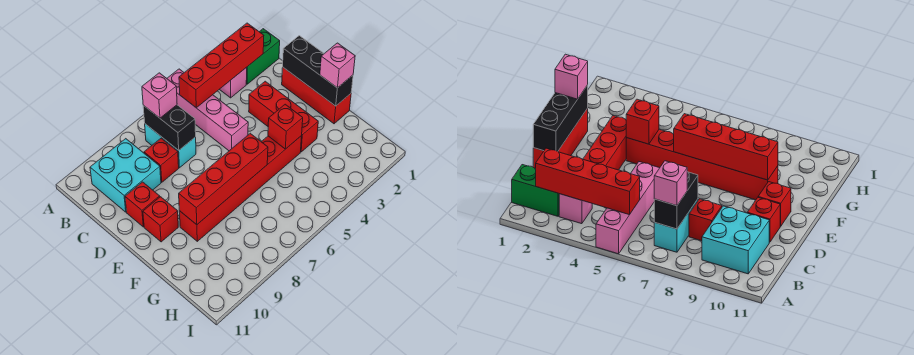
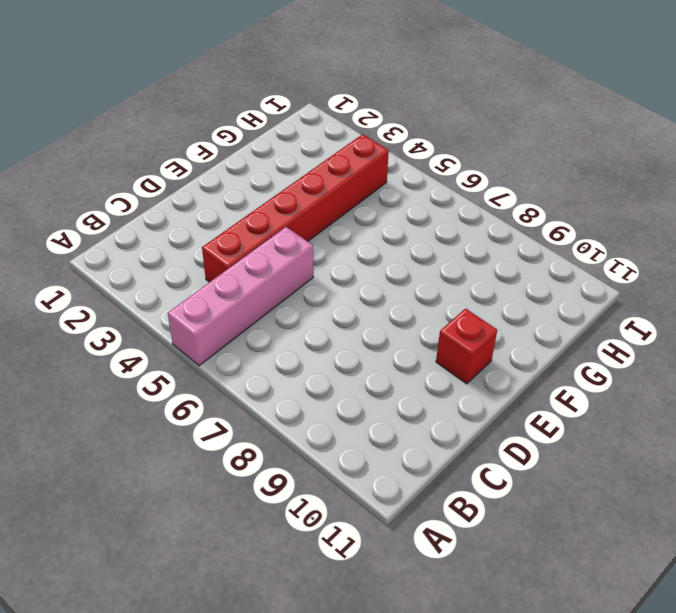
red brick C4:H4 level 1 -> red brick F4:F9 level 1
none -> green brick B1:B2 level 1
none -> pink brick B3 level 1
none -> cyan brick B7:C7 level 1

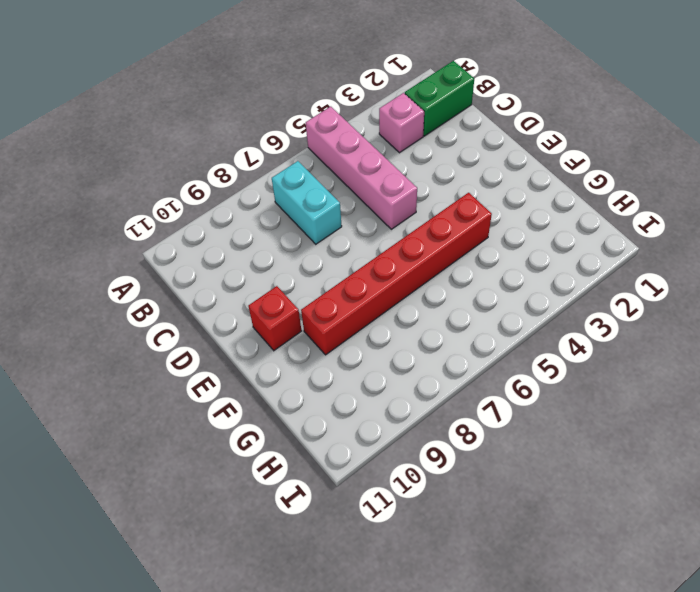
none -> cyan brick B9:C10 level 1
none -> red brick C8 level 1
none -> red brick D1:F1 level 1

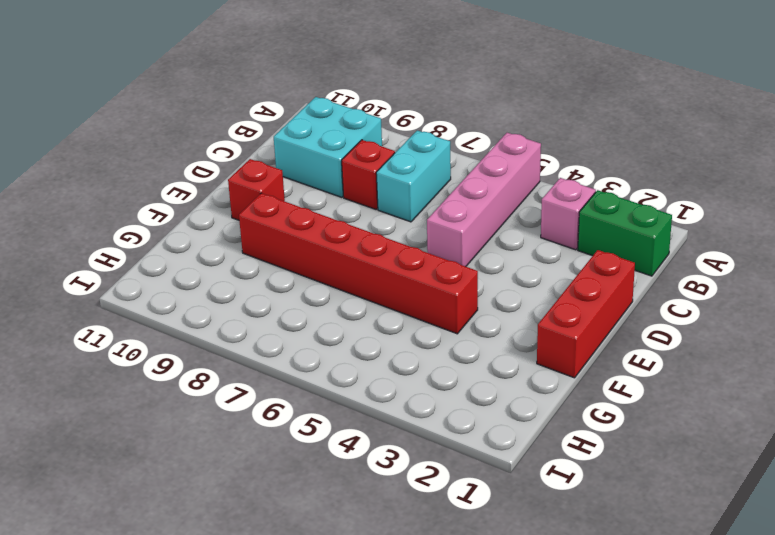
none -> red brick D3:F3 level 1
none -> red brick D10 level 1
none -> red brick B2:B5 level 2

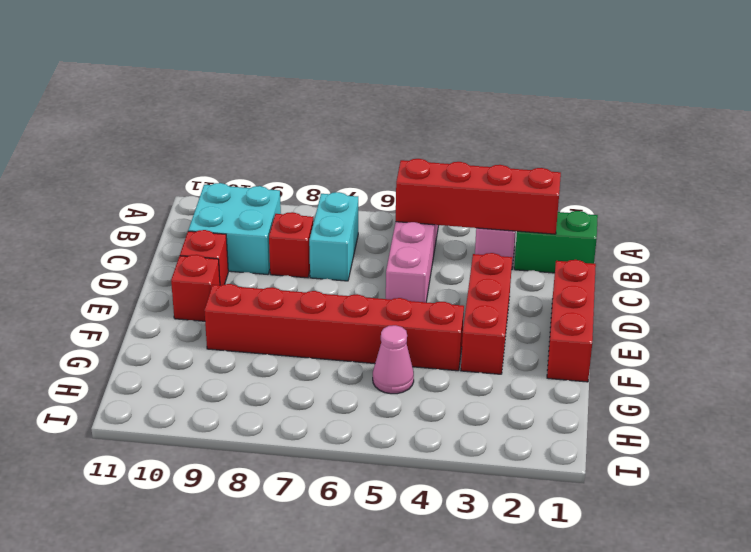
pink cone G5 level 1 -> none
none -> black brick B7:C7 level 2
none -> black brick D1:F1 level 2
none -> red brick F4 level 2

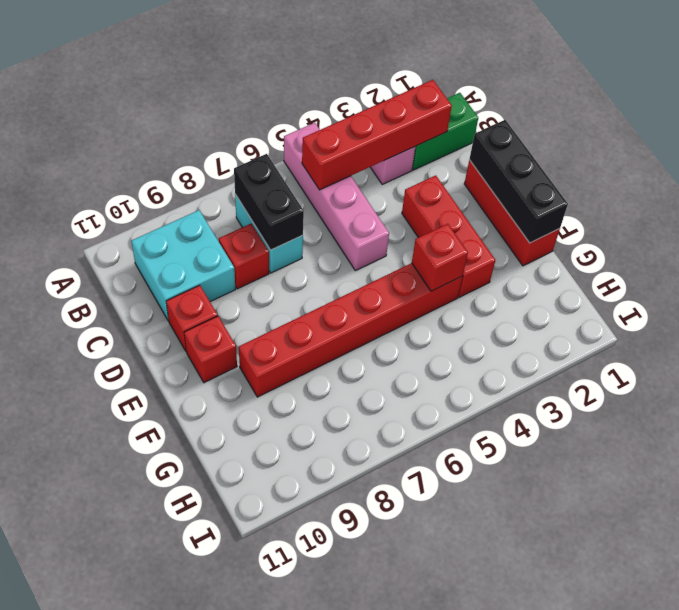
none -> red brick F6:F9 level 2
none -> pink brick B7 level 3
none -> pink brick F1 level 3

